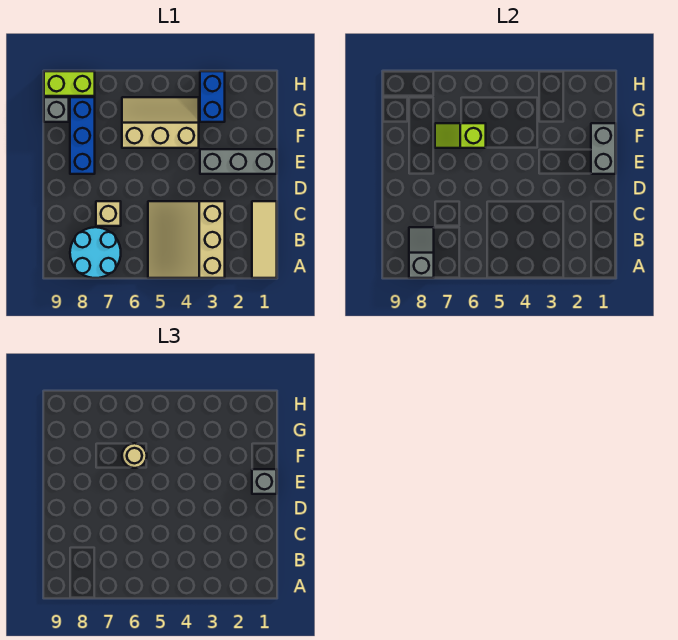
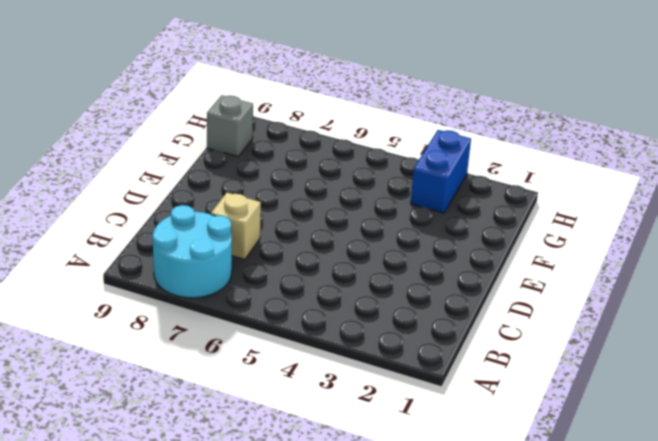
none -> tan tile A1:C1 level 1
none -> tan slope A3:C5 level 1 top 3
none -> grey brick E1:E3 level 1

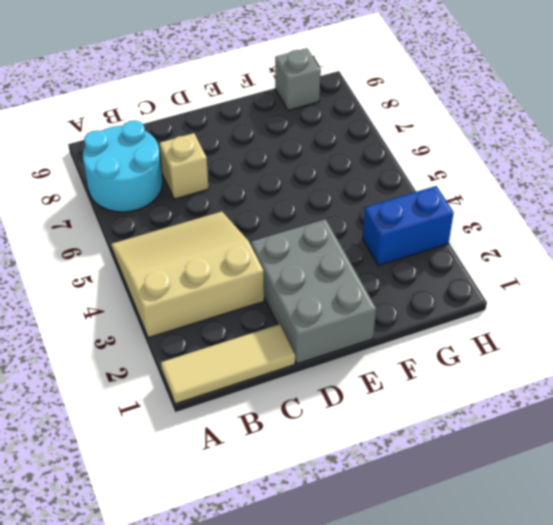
grey brick D1:E3 level 1 -> grey brick E1:E3 level 1
none -> blue brick E8:G8 level 1
none -> tan slope F4:G6 level 1 top F
none -> lime brick H8:H9 level 1

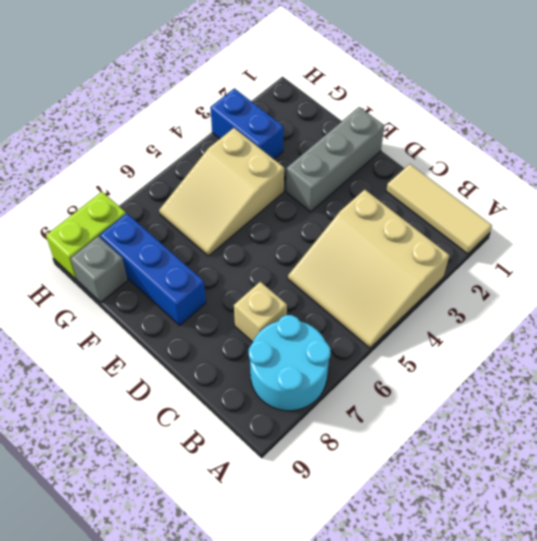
tan slope F4:G6 level 1 top 4 -> tan slope F4:G6 level 1 top F
none -> grey slope A8:B8 level 2 top A
none -> grey brick E1:F1 level 2
none -> lime slope F6:F7 level 2 top 6

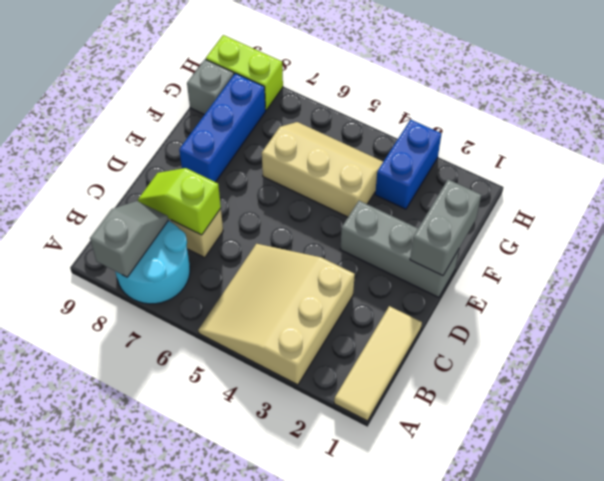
lime slope C7:C8 level 2 top 7 -> lime slope F6:F7 level 2 top 6
none -> grey brick E1 level 3
none -> tan round brick F6 level 3

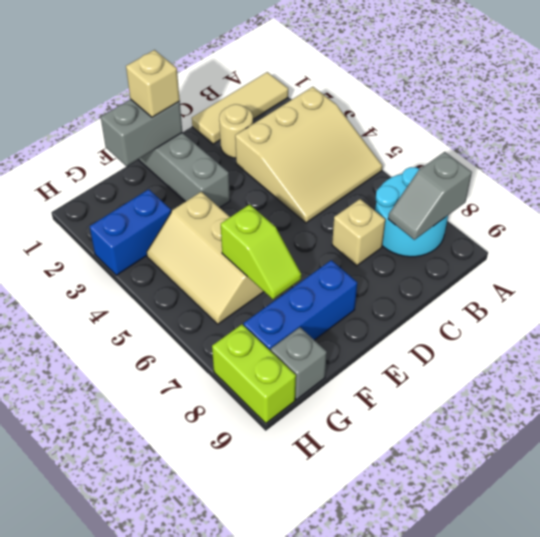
tan round brick C2 level 1 -> tan round brick F6 level 3
tan brick E1 level 3 -> grey brick E1 level 3

